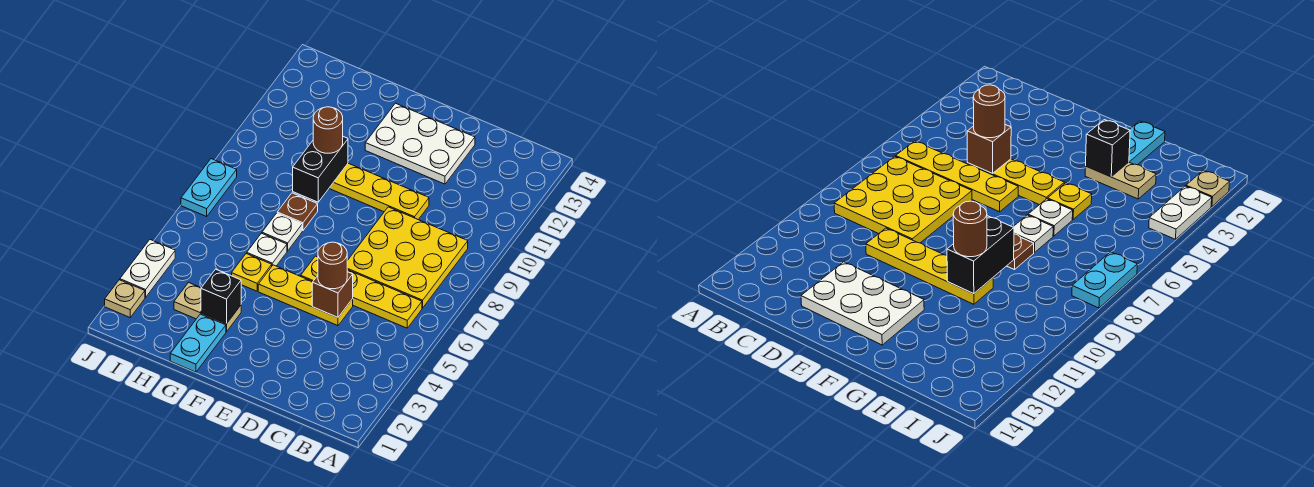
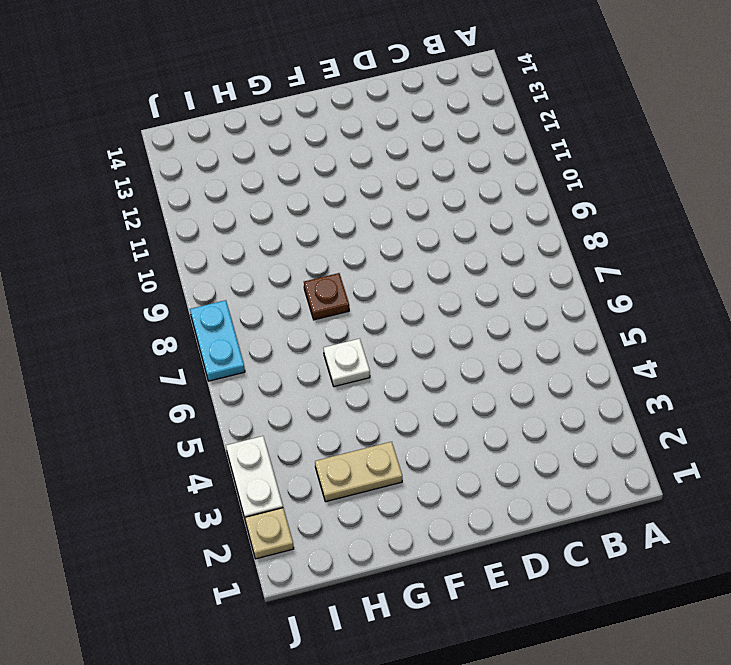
none -> yellow plate B6:E6 level 1
none -> yellow plate B7:D9 level 1
none -> yellow plate D5:F5 level 1

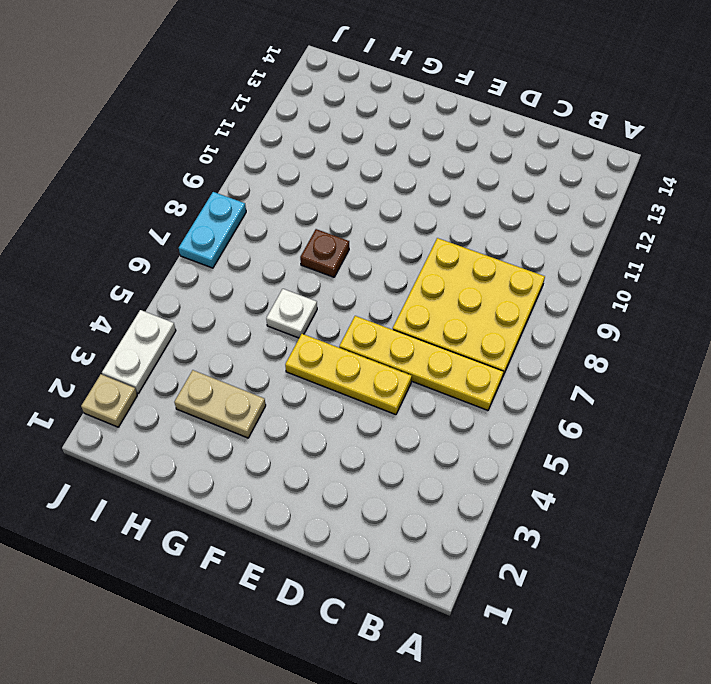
none -> yellow plate D10:G10 level 1
none -> white plate D12:F13 level 1
none -> cyan plate G1:G2 level 1

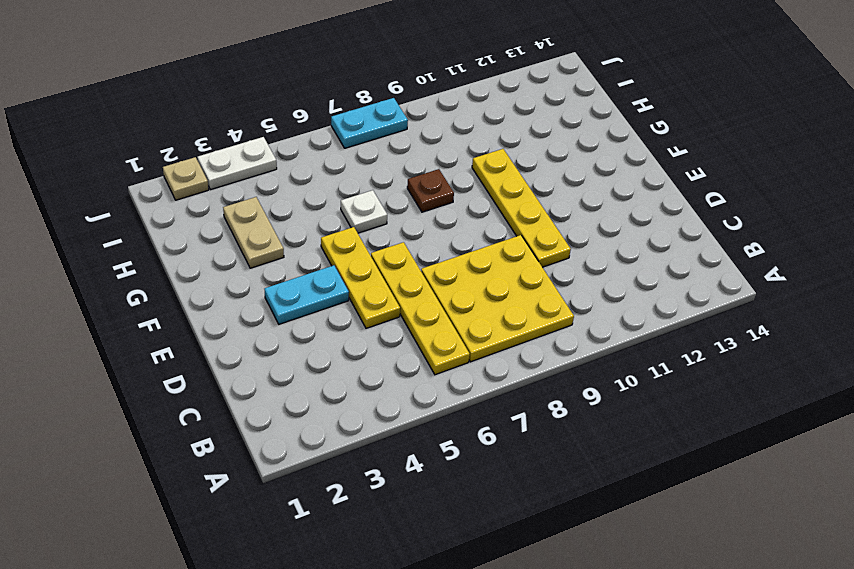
cyan plate E3:E4 level 1 -> cyan plate G1:G2 level 1
none -> white plate D12:F13 level 1
none -> yellow plate G5 level 1
none -> white plate G7 level 1

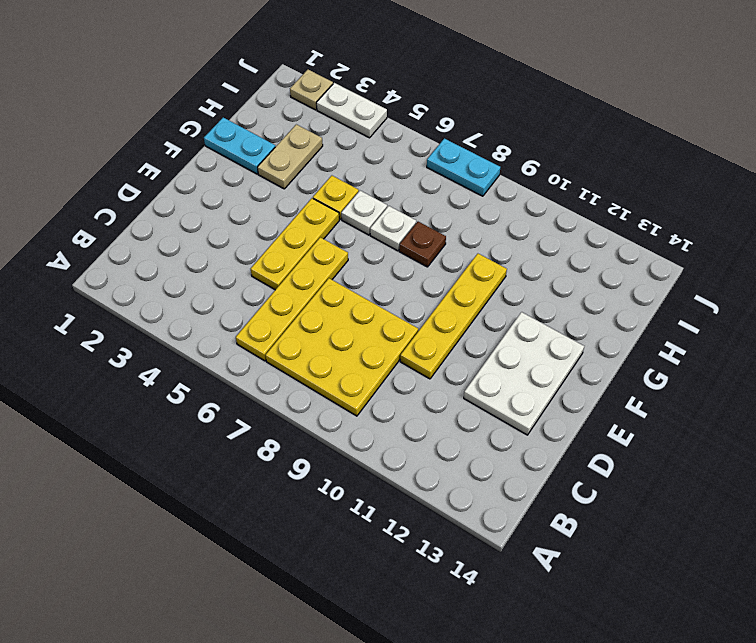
none -> brown brick D5 level 2
none -> black brick G3 level 2
none -> black brick G9:G10 level 2

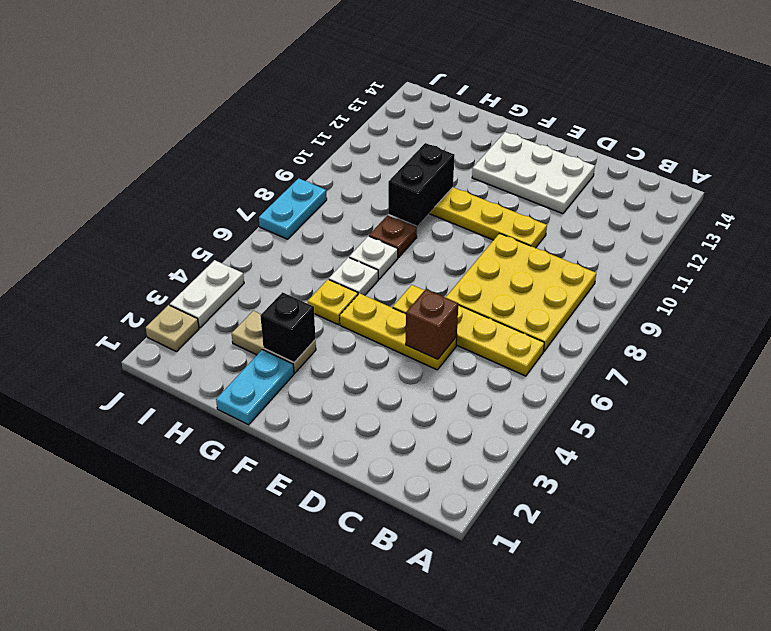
none -> brown round brick D5 level 3
none -> brown round brick G10 level 3

